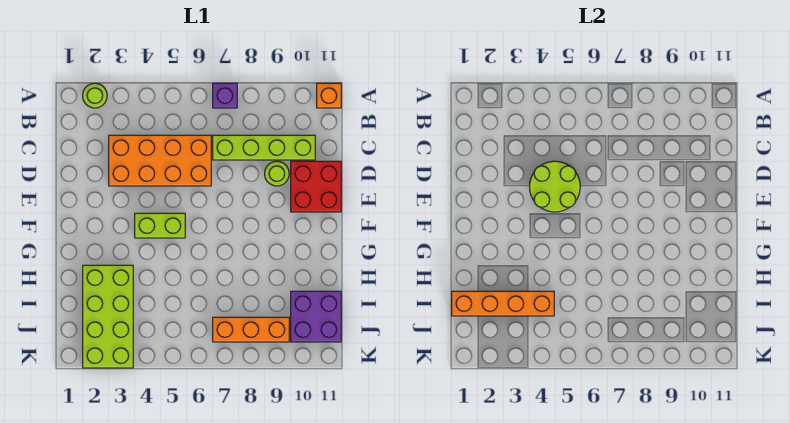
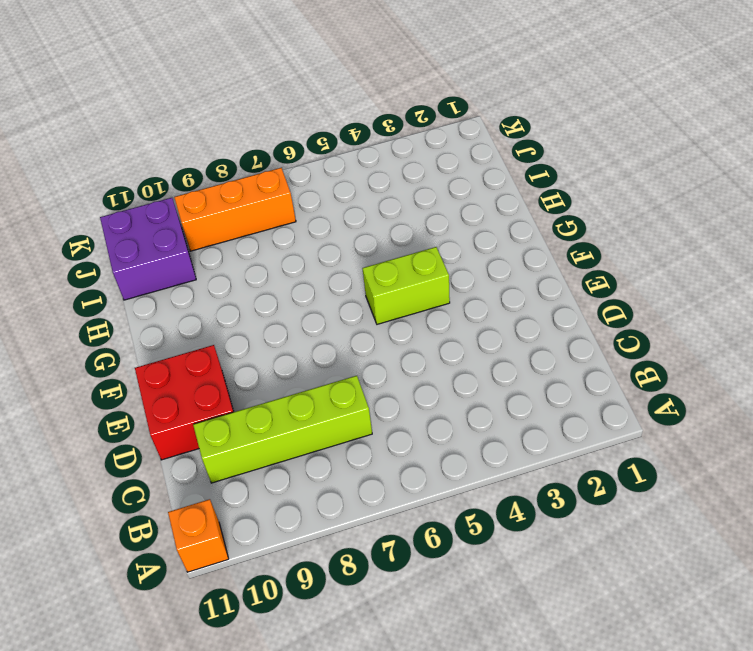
none -> lime round brick A2 level 1
none -> purple brick A7 level 1
none -> orange brick C3:D6 level 1

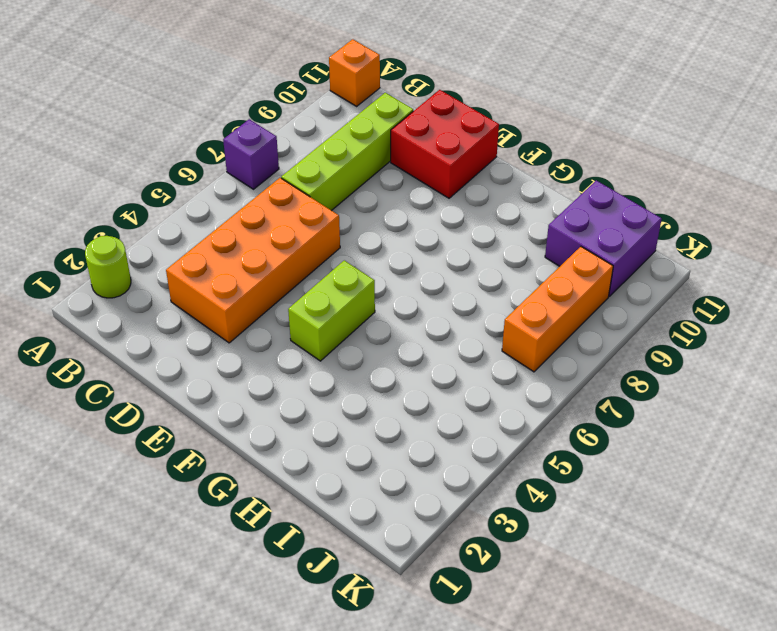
none -> lime round brick D9 level 1
none -> lime brick H2:K3 level 1
none -> lime round brick D4:E5 level 2

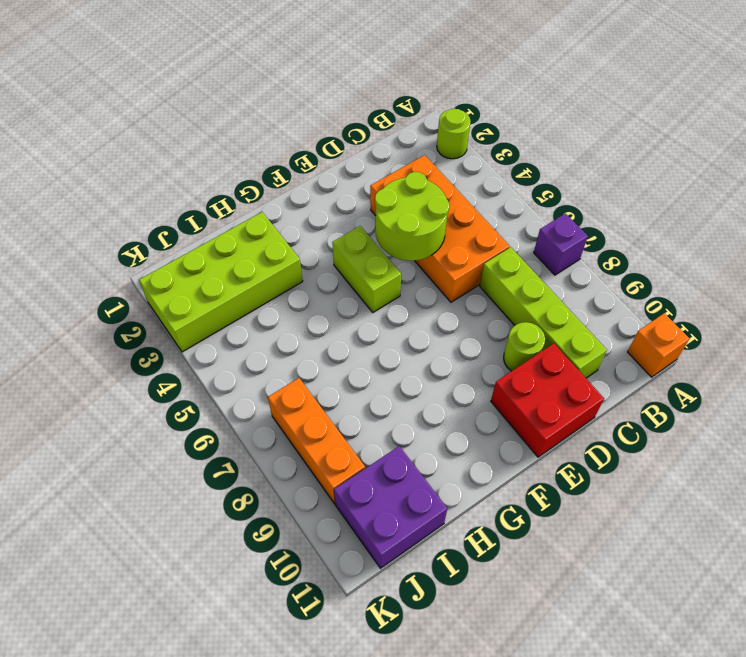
none -> orange brick I1:I4 level 2

